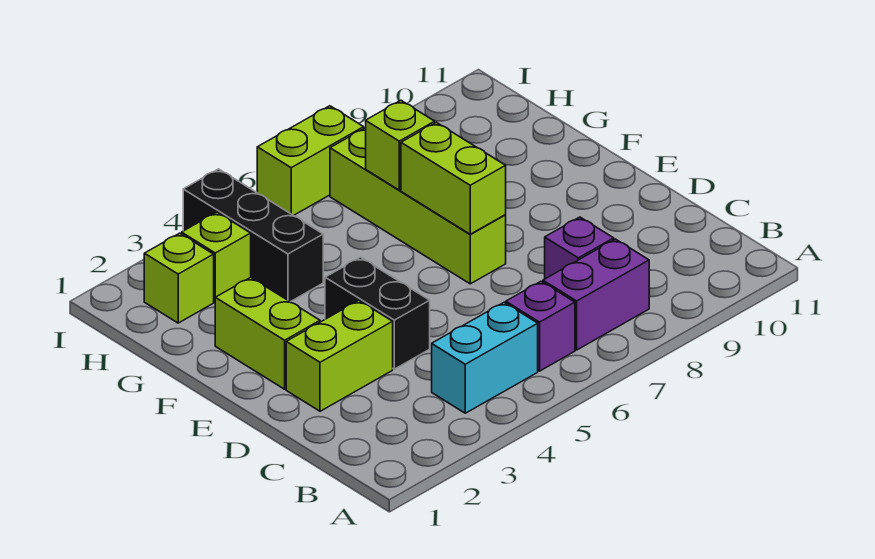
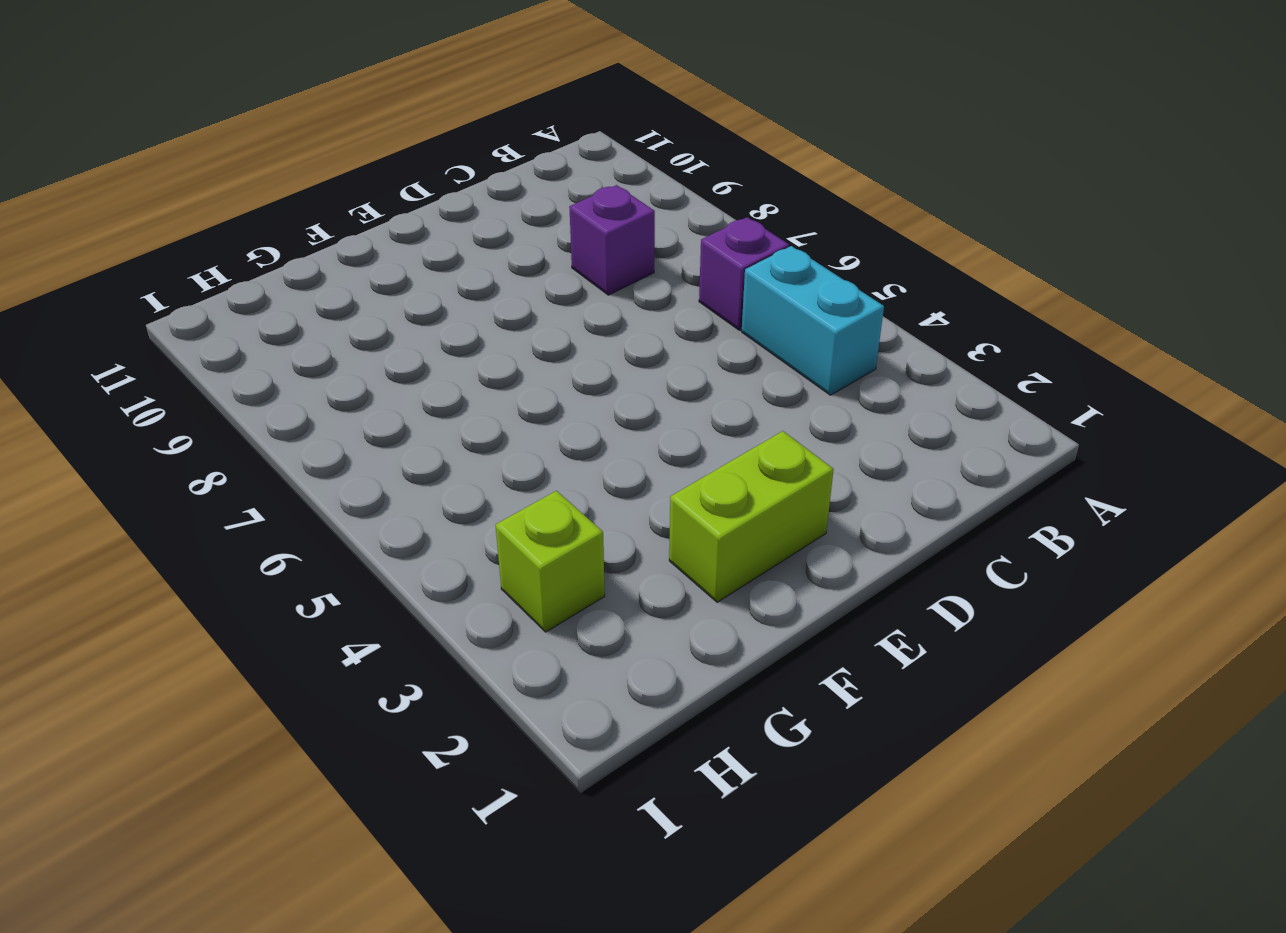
none -> purple brick B7:B8 level 1
none -> lime brick D2:D3 level 1
none -> black brick D4:E4 level 1

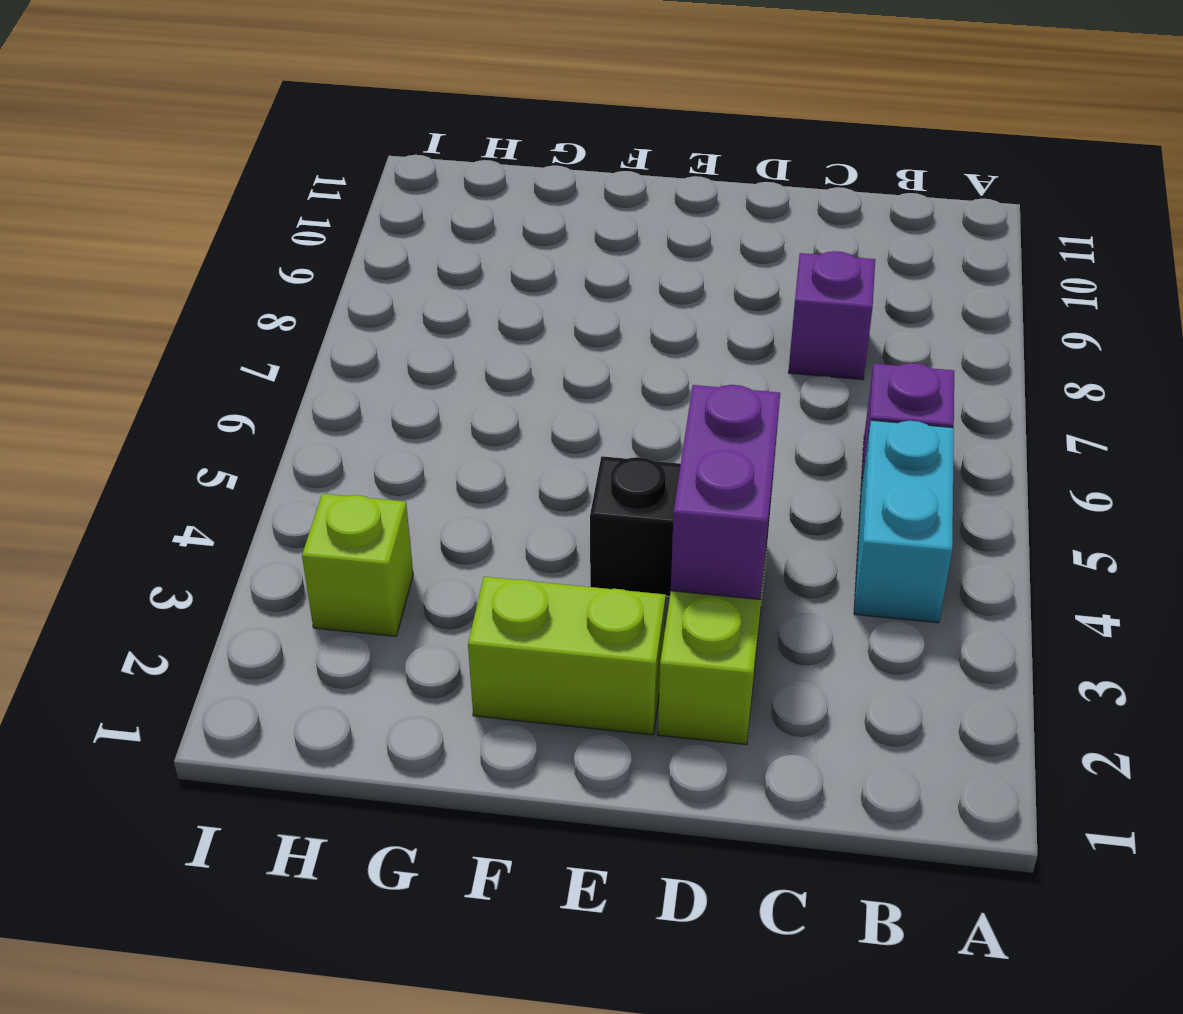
purple brick D3:D4 level 2 -> purple brick B7:B8 level 1
none -> lime brick E7:H7 level 1
none -> black brick G4:I4 level 1
none -> lime brick H2 level 1

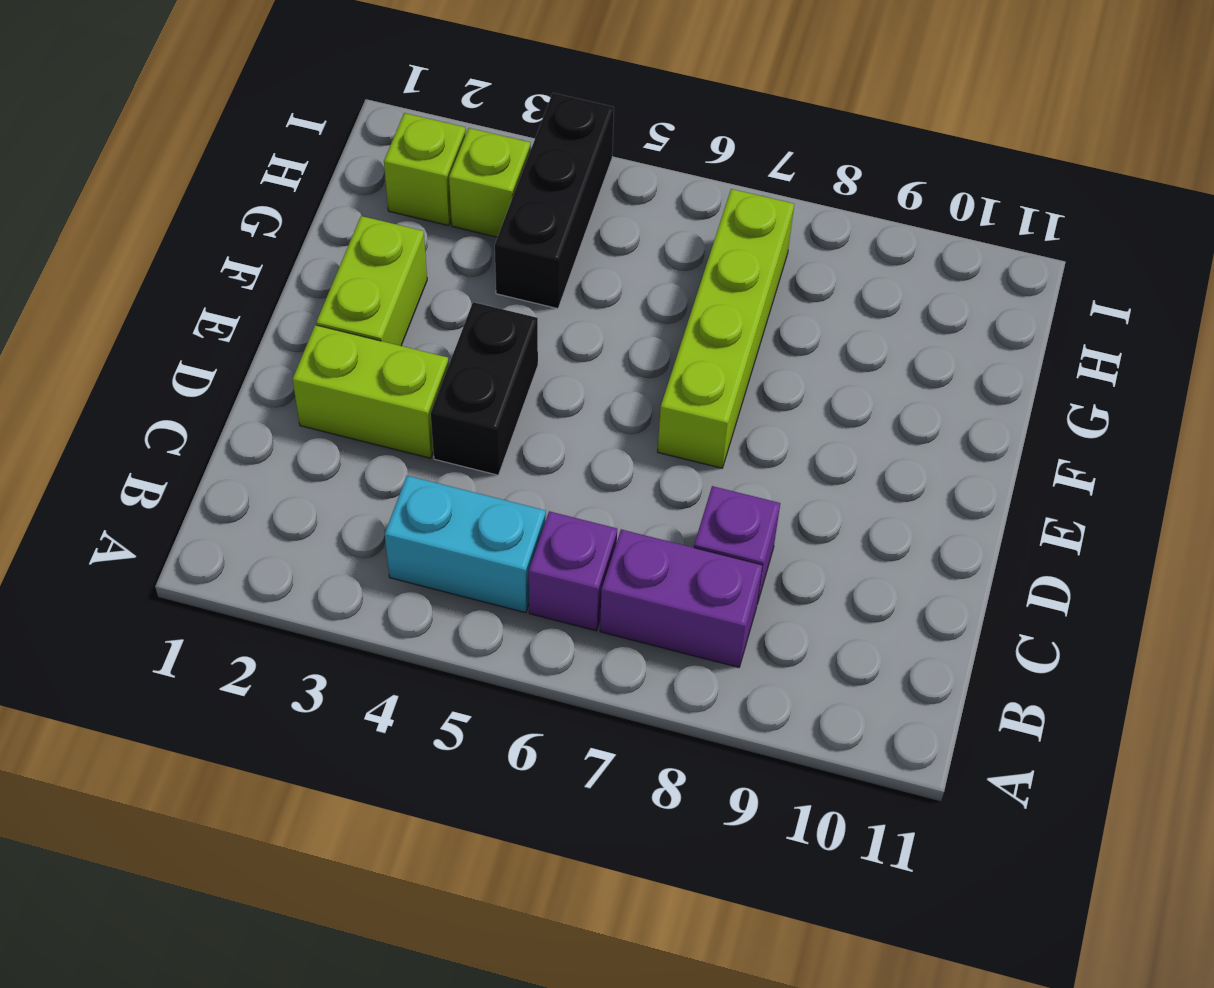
none -> lime brick I6:I7 level 1
none -> lime brick E7:F7 level 2
none -> lime brick G7 level 2

